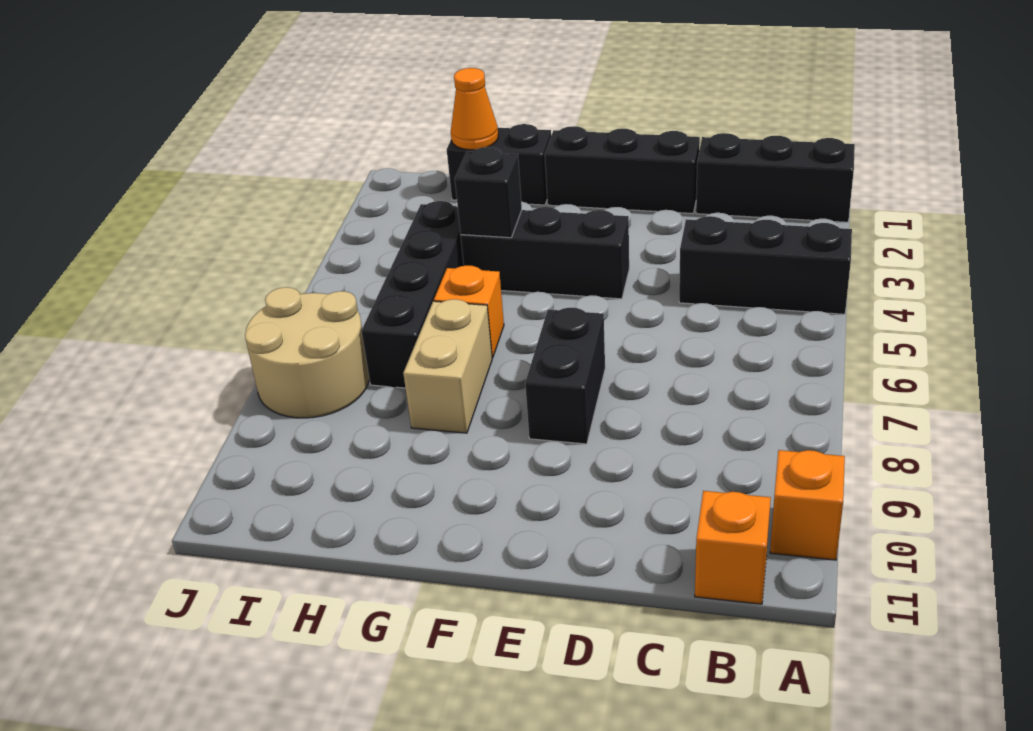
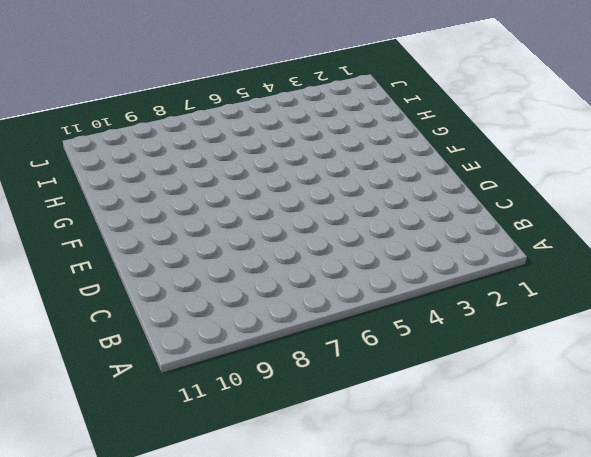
none -> black brick A1:C1 level 1
none -> black brick A4:C4 level 1
none -> orange brick A10 level 1

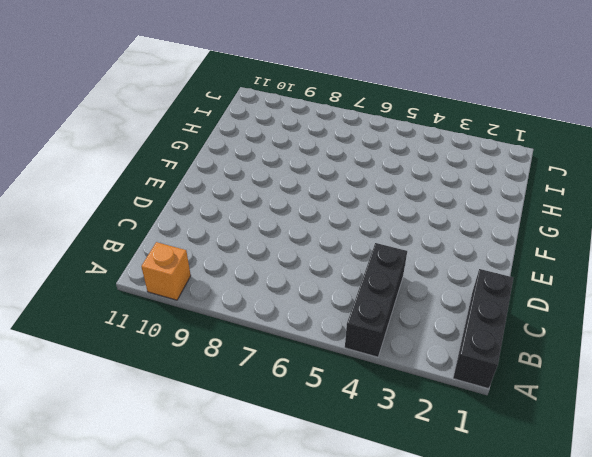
none -> orange brick B11 level 1
none -> black brick D1:F1 level 1
none -> black brick E4:G4 level 1

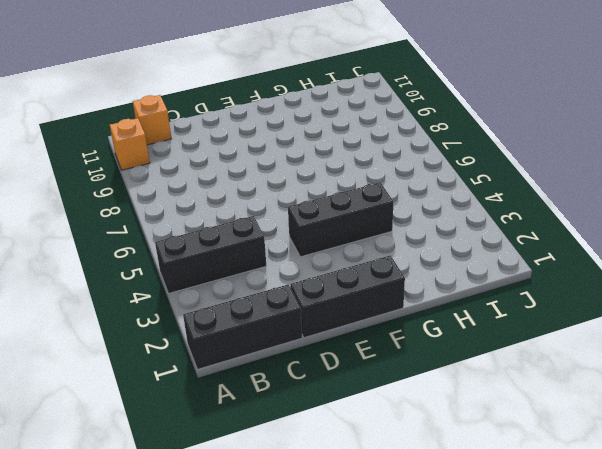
none -> black brick E7:E8 level 1
none -> black brick G1:H1 level 1
none -> orange brick G6 level 1

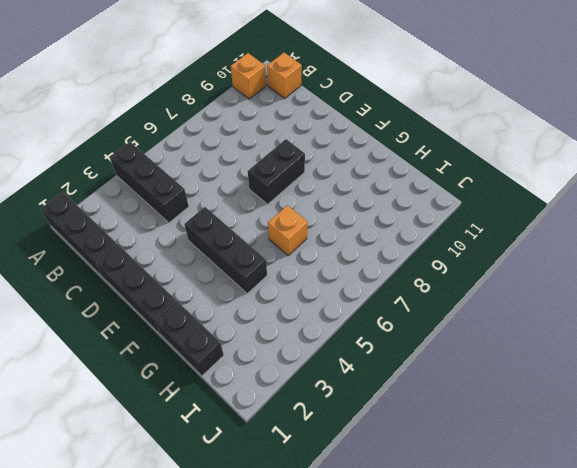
none -> tan brick G7:G8 level 1
none -> black brick H4:H7 level 1
none -> tan round brick I7:J8 level 1

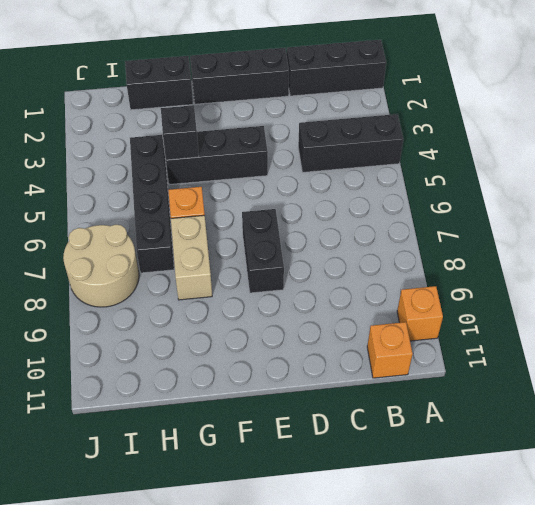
none -> orange cone H1 level 2

